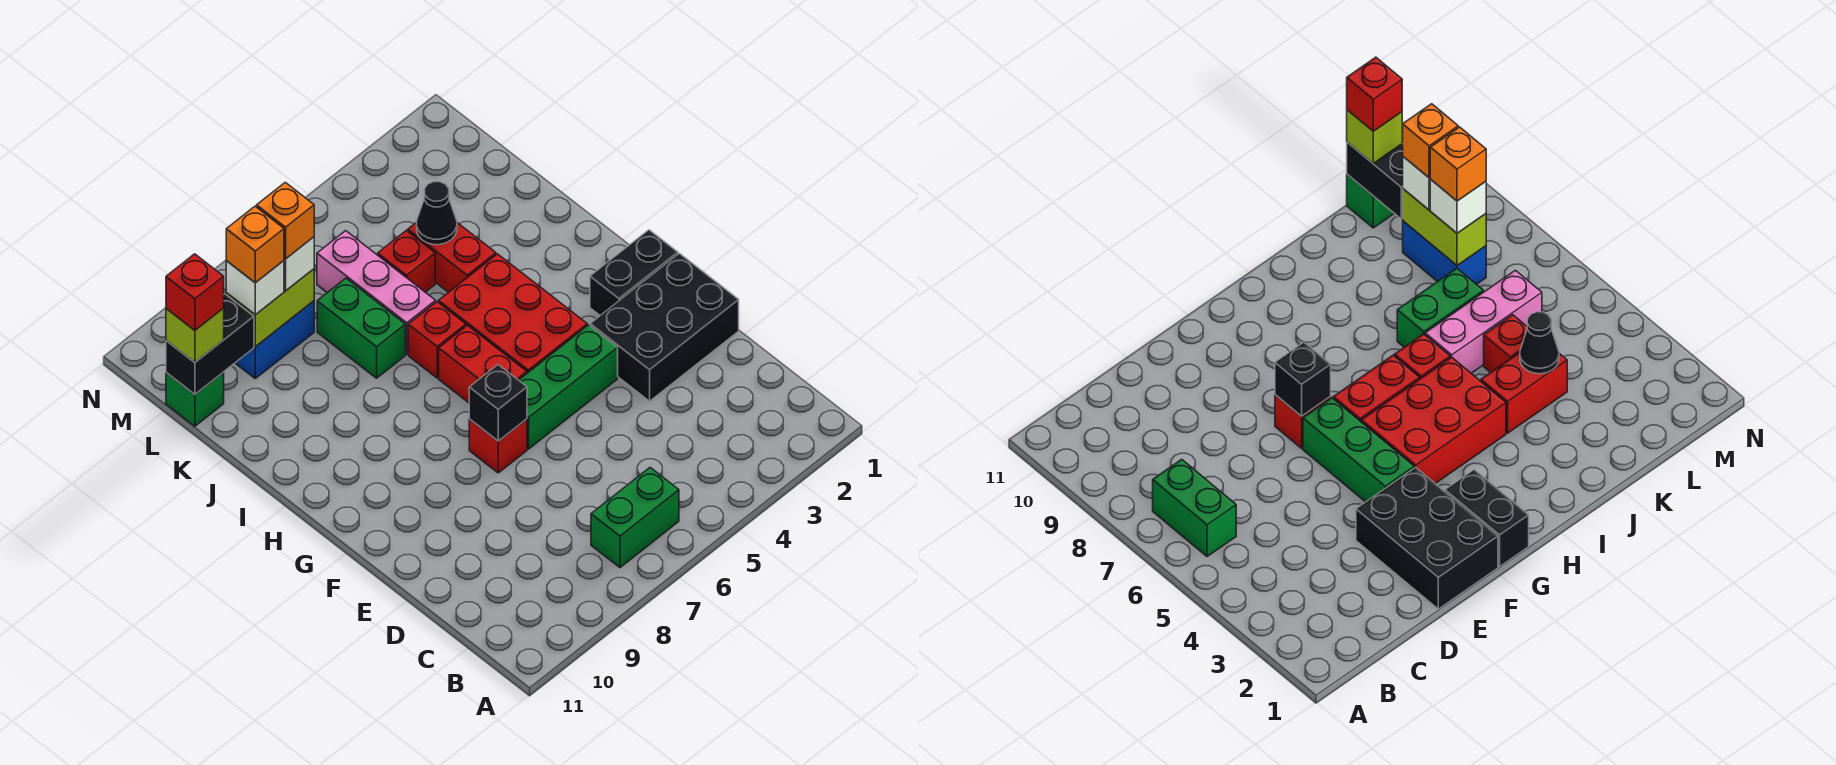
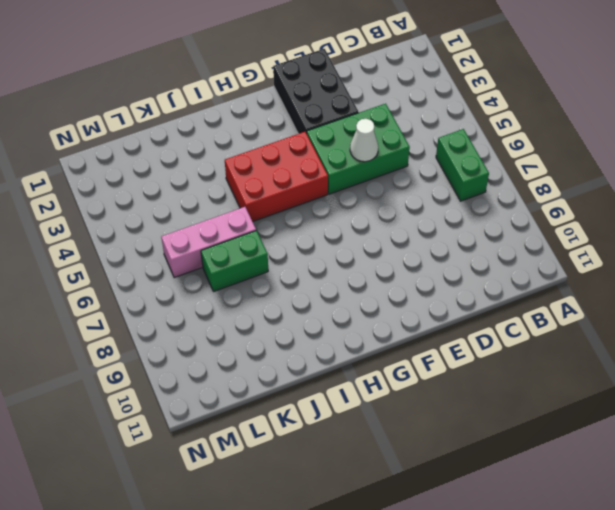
green brick D4:F5 level 1 -> green brick F4:F6 level 1
white cone E5 level 2 -> none
none -> red brick F7 level 1
none -> black brick G1:G2 level 1
none -> red brick G6:H6 level 1

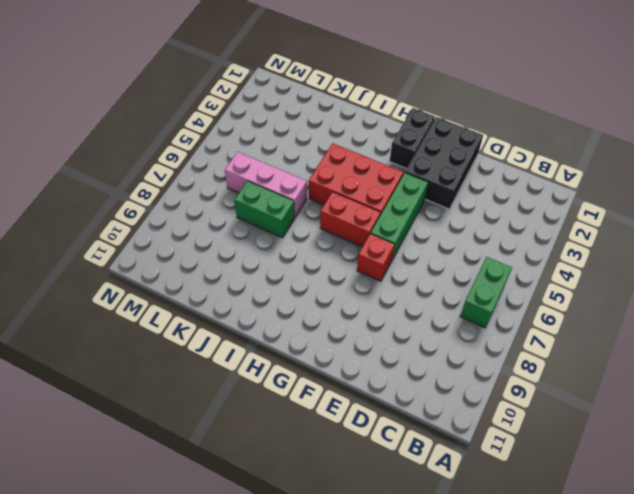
none -> red brick I6 level 1
none -> red brick J4:K4 level 1
none -> red brick K5 level 1

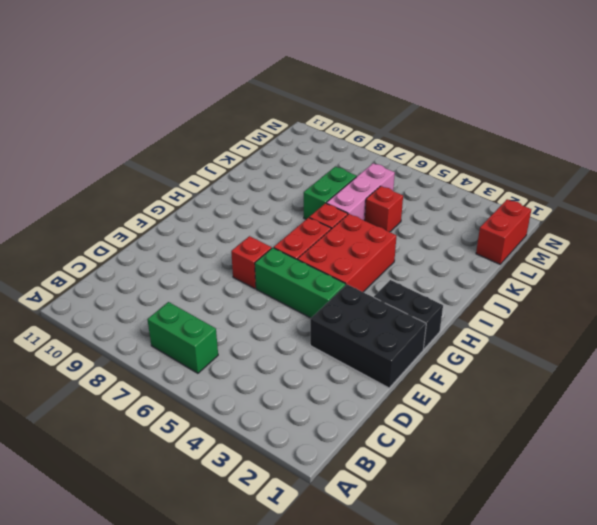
red brick L1:M1 level 1 -> red brick J4:K4 level 1
none -> blue brick L8:L9 level 1
none -> green brick L11 level 1
none -> black brick F7 level 2

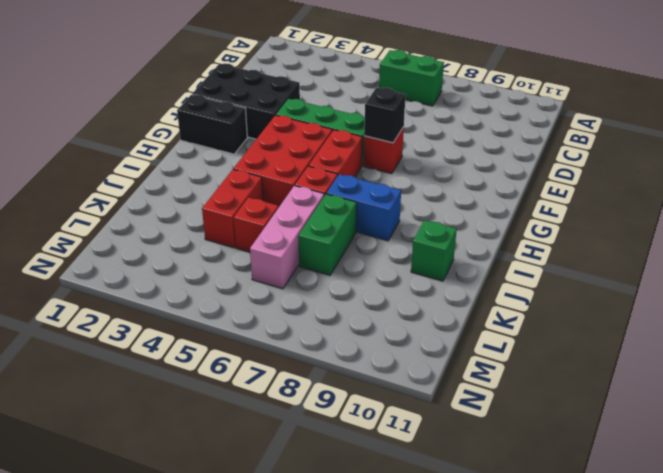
blue brick I7:I8 level 1 -> blue brick L8:L9 level 1
green brick J10 level 1 -> green brick L11 level 1
none -> black cone K4 level 2
none -> lime brick L8:L9 level 2
none -> black brick L10:L11 level 2

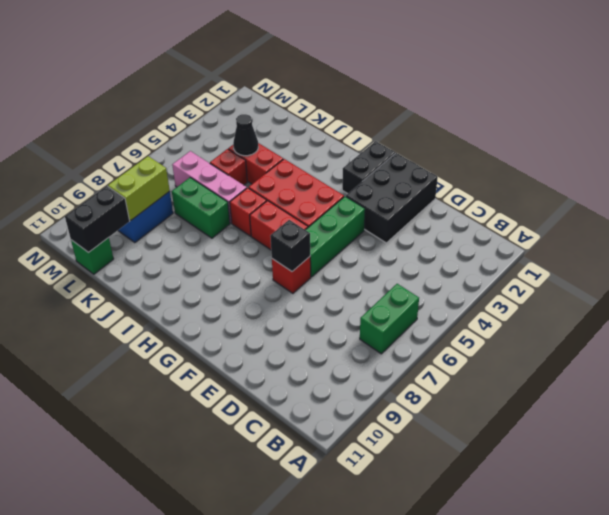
none -> white brick L8 level 3
none -> white brick L9 level 3
none -> lime brick L11 level 3

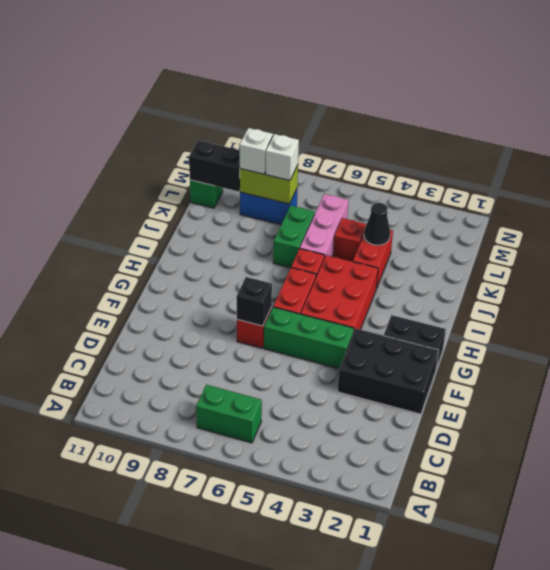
none -> lime brick L11 level 3
none -> orange brick L8 level 4
none -> orange brick L9 level 4

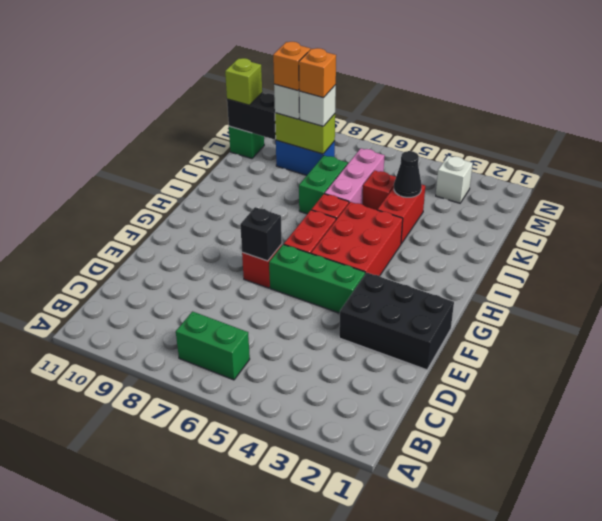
white brick M3 level 1 -> none
none -> black brick G1:G2 level 1
none -> red brick L11 level 4

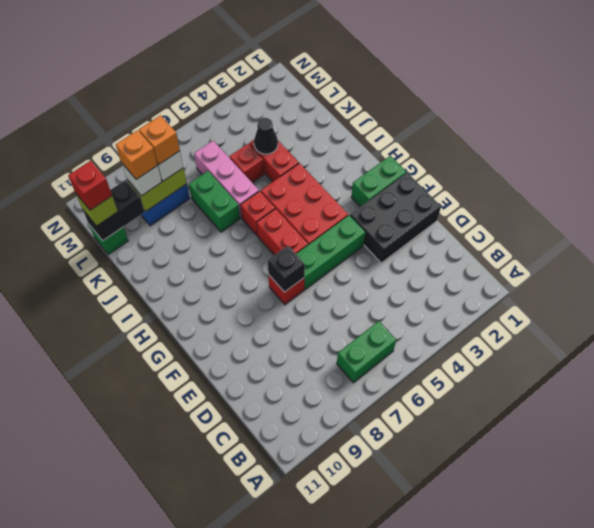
green brick G1:G2 level 1 -> black brick G1:G2 level 1

